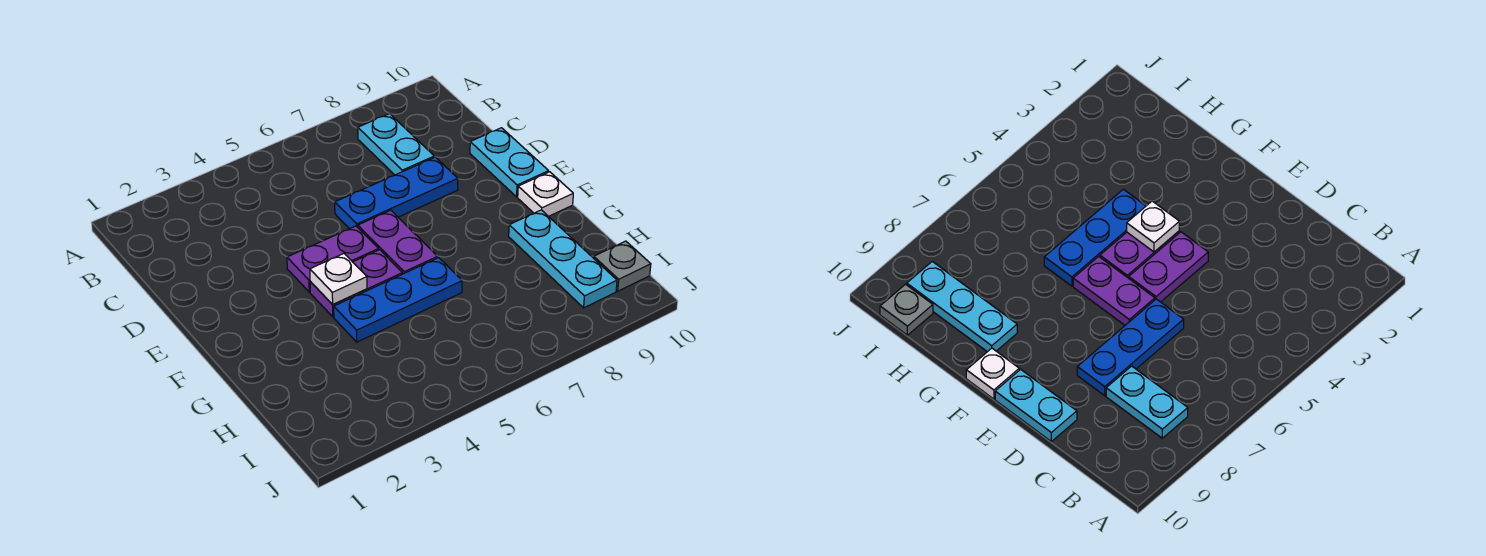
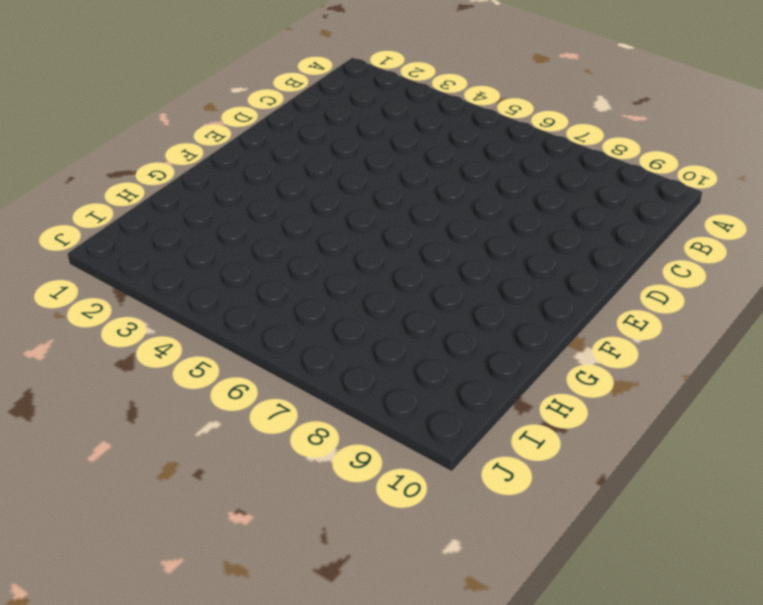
none -> cyan plate B8:C8 level 1
none -> blue plate D6:D8 level 1

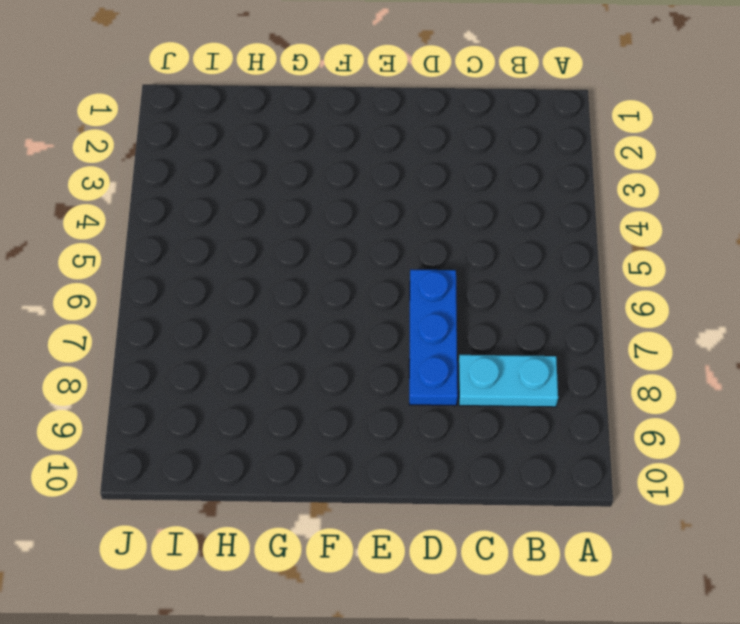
none -> cyan plate D10:E10 level 1
none -> purple plate E4:E5 level 1

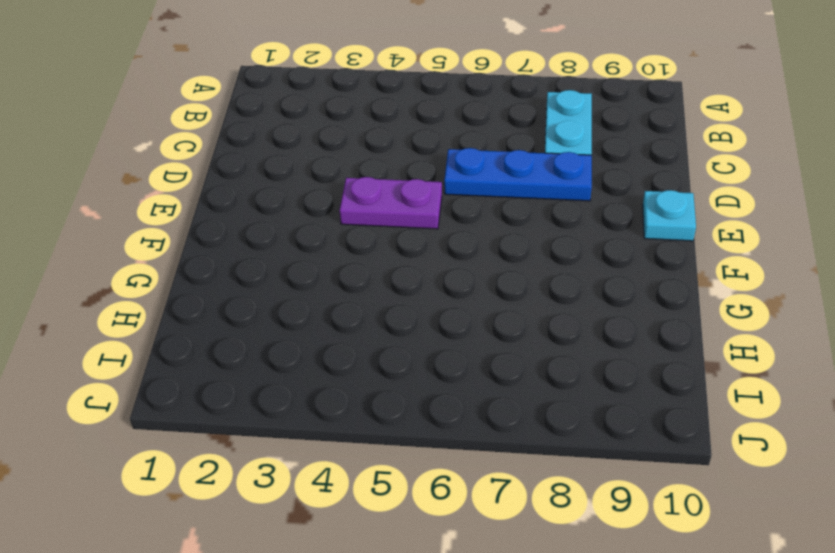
cyan plate E10 level 1 -> cyan plate D10:E10 level 1
none -> purple plate E6:F6 level 1
none -> purple plate F4:F5 level 1

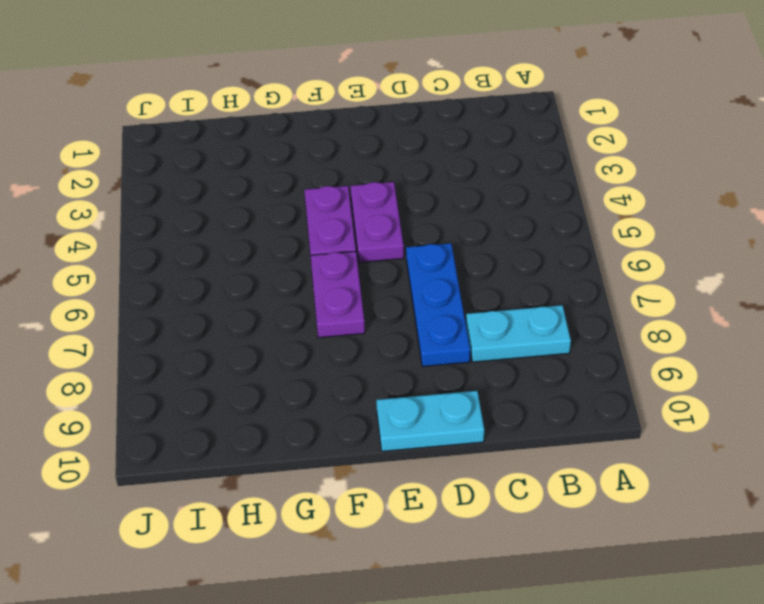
purple plate F6:F7 level 1 -> purple plate E6:F6 level 1
none -> white plate F10 level 1
none -> blue plate G4:G6 level 1

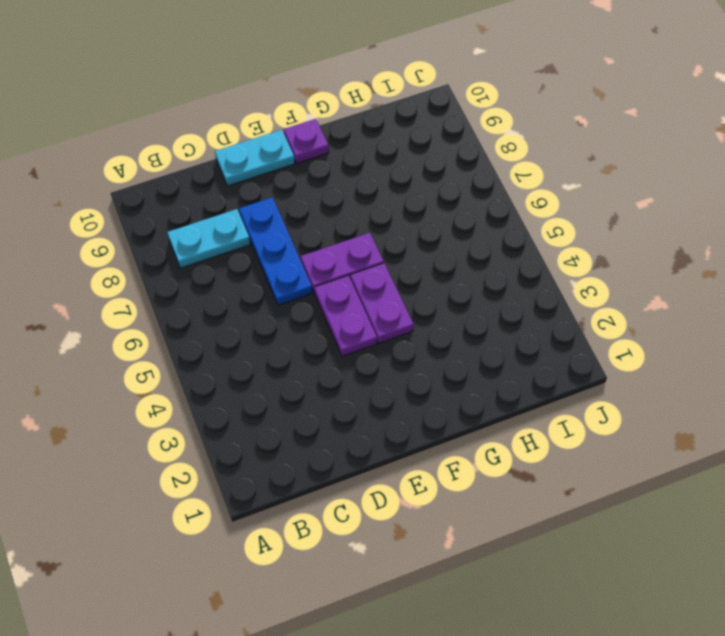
purple plate F10 level 1 -> white plate F10 level 1
none -> blue plate G4:G6 level 1
none -> cyan plate G9:I9 level 1

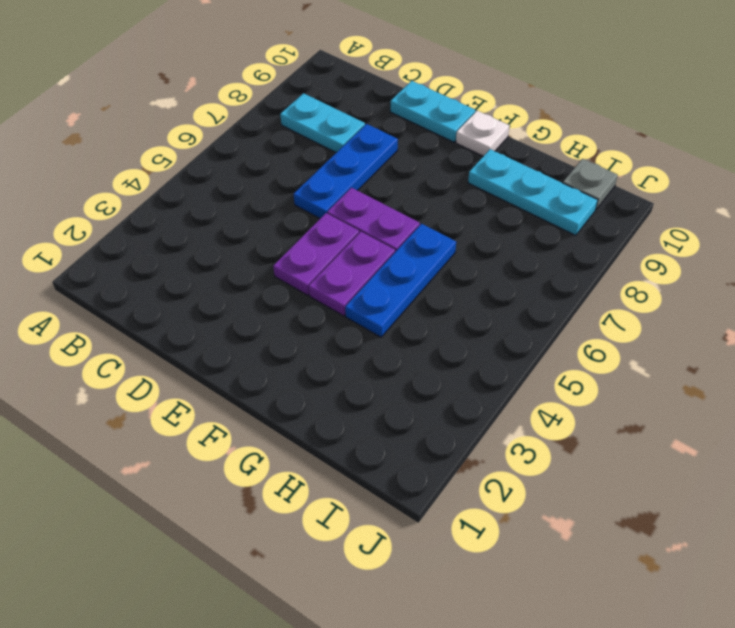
none -> white plate F4 level 2

